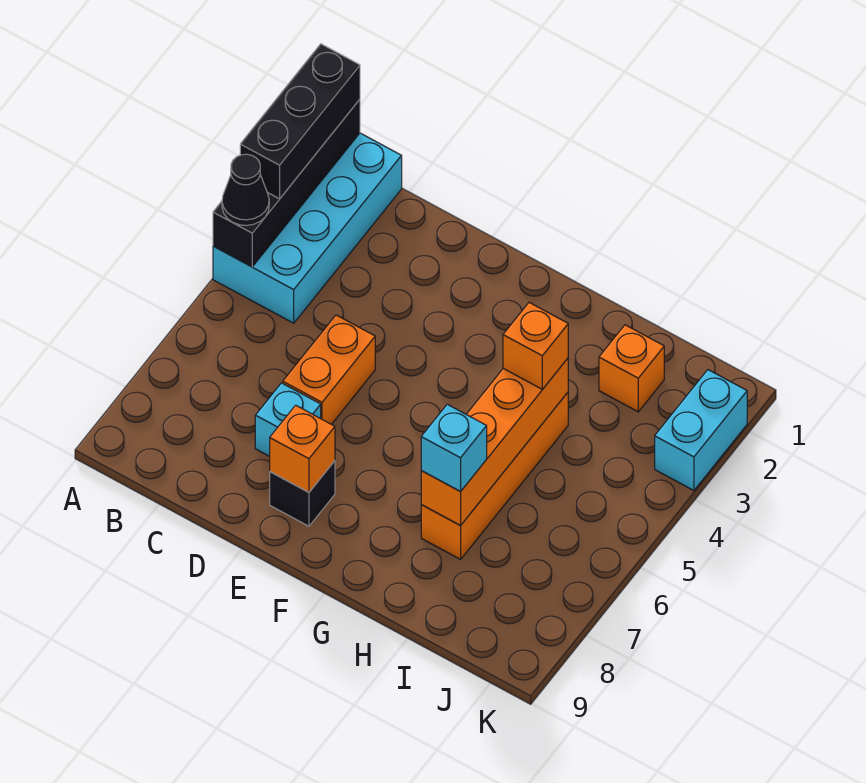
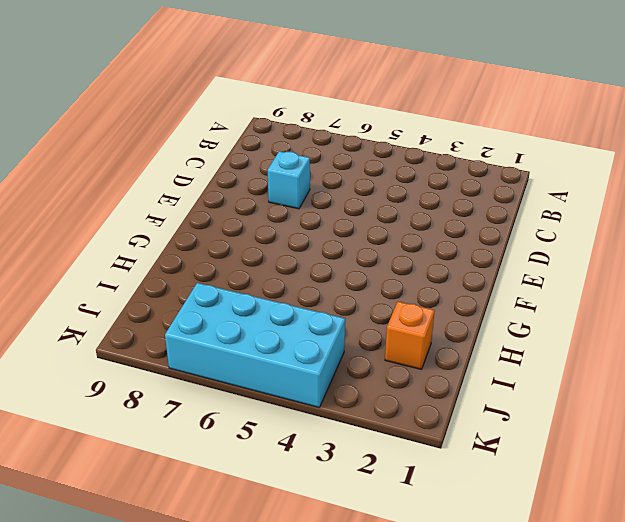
cyan brick J4:K7 level 1 -> cyan brick A1:B4 level 1
none -> orange brick D5:D6 level 1
none -> black brick E8 level 1
none -> orange brick H4:H7 level 1

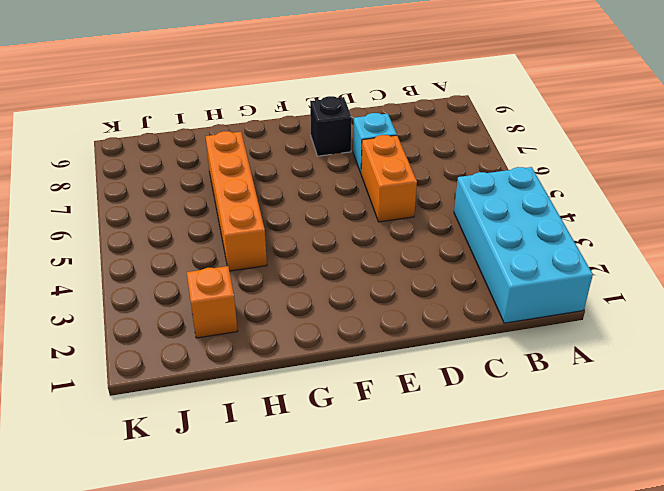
none -> cyan brick K2:K3 level 1
none -> black brick A1:A4 level 2
none -> orange brick E8 level 2

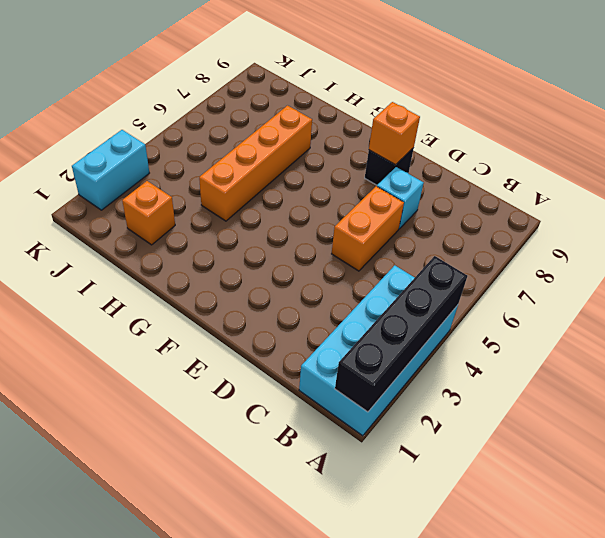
none -> orange brick H4:H7 level 2
none -> black brick A1:A3 level 3
none -> black cone A4 level 3

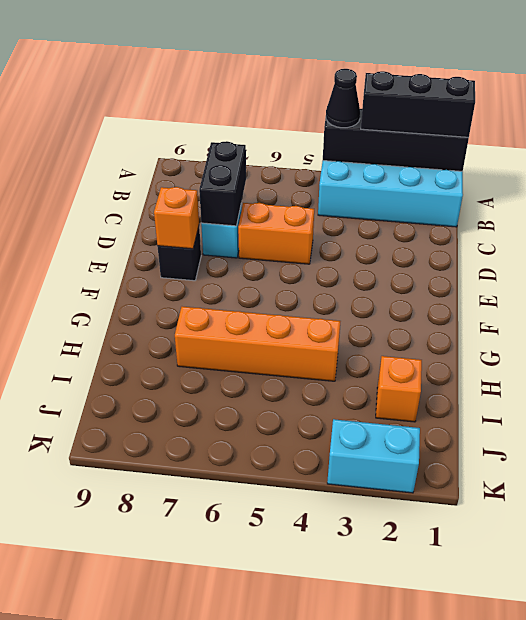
black brick C7:D7 level 2 -> none
none -> orange brick H4:H7 level 2
none -> orange brick H4 level 3
none -> cyan brick H7 level 3

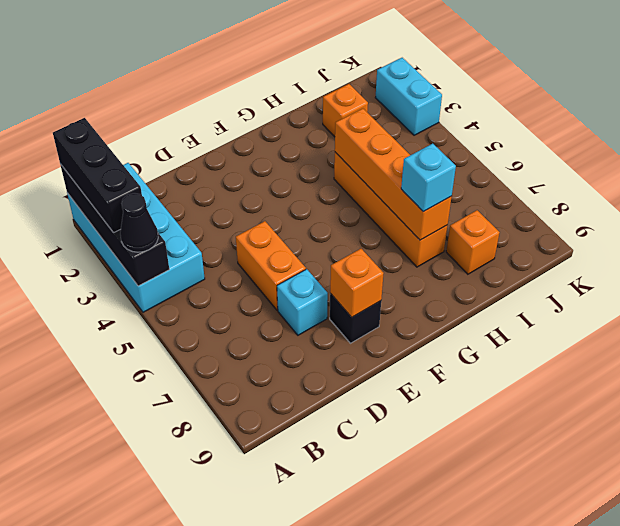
orange brick I8 level 1 -> orange brick H4 level 3

